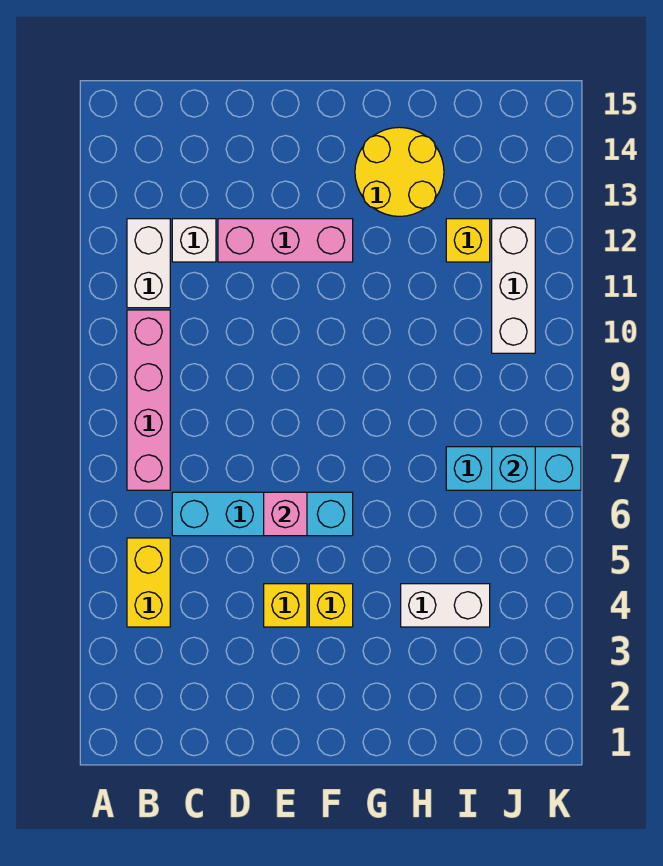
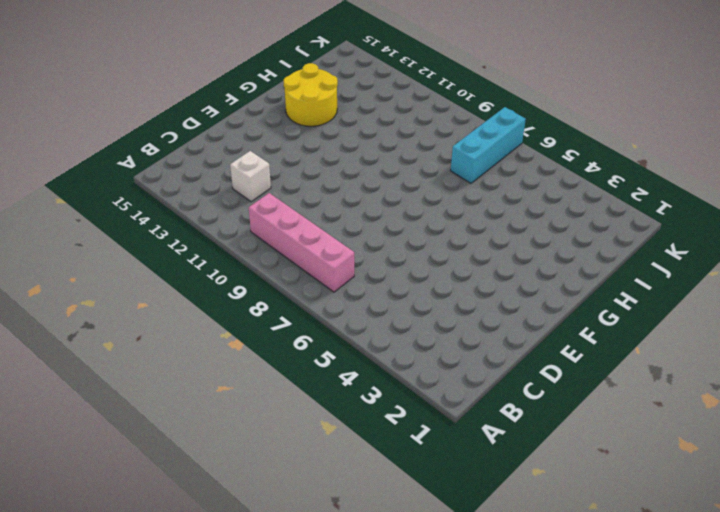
none -> yellow brick B4:B5 level 1
none -> white brick B11:B12 level 1
none -> cyan brick C6:F6 level 1

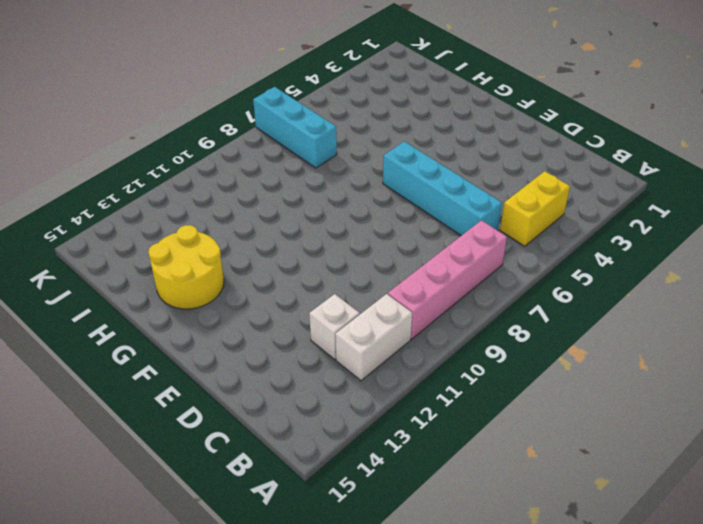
none -> pink brick D12:F12 level 1
none -> yellow brick E4 level 1
none -> yellow brick F4 level 1

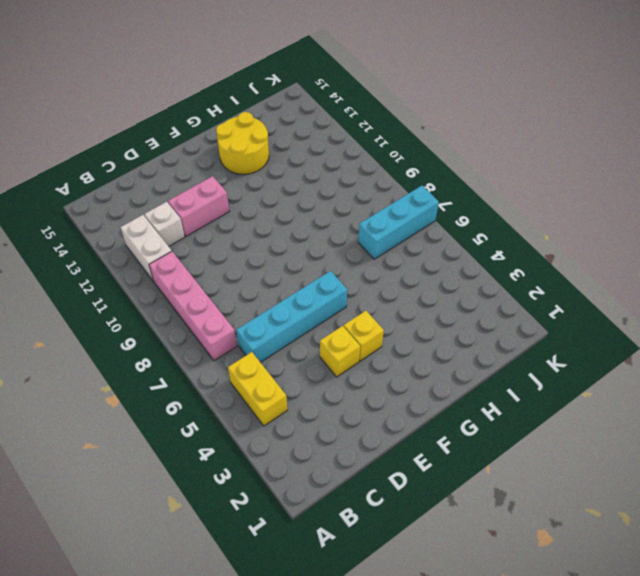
pink brick D12:E12 level 1 -> pink brick D12:F12 level 1
none -> white brick H4:I4 level 1
none -> yellow brick I12 level 1
none -> white brick J10:J12 level 1

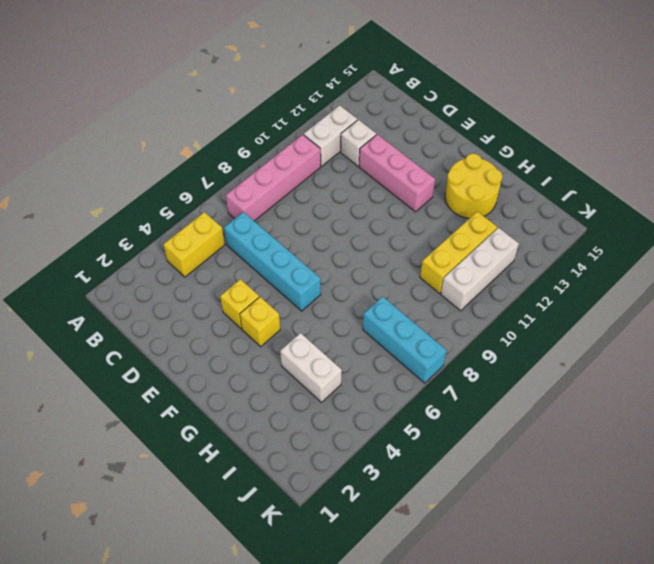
yellow brick I10:I12 level 1 -> yellow brick I12 level 1
none -> pink brick E6 level 2
none -> cyan brick J7 level 2

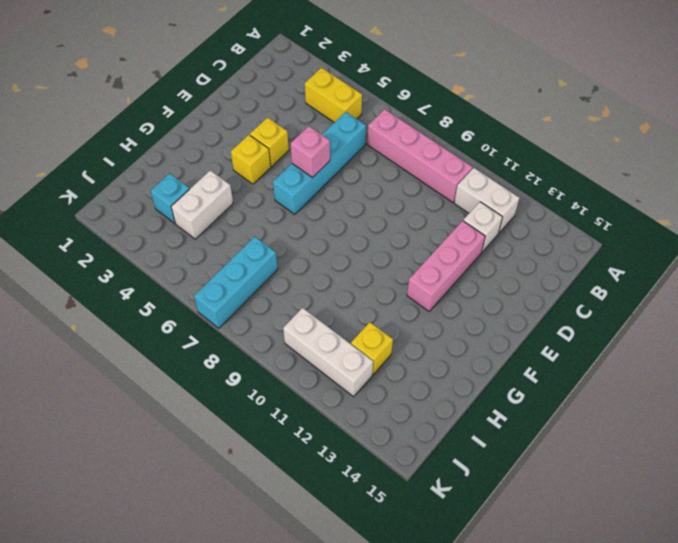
cyan brick I3 level 1 -> cyan brick J7 level 2
none -> yellow round brick G13:H14 level 1

